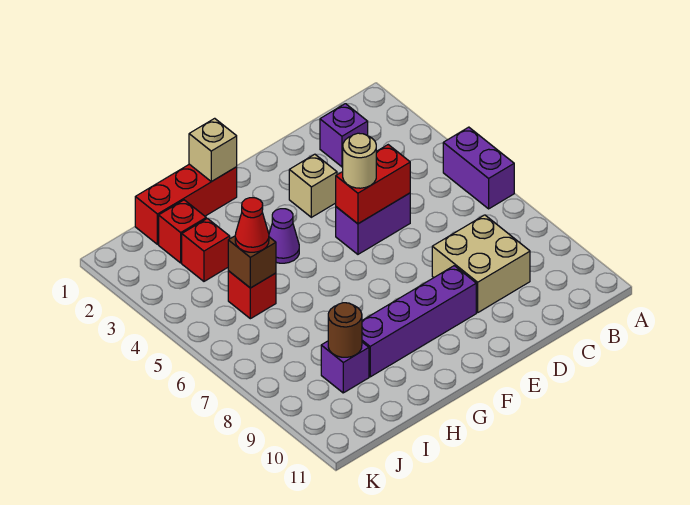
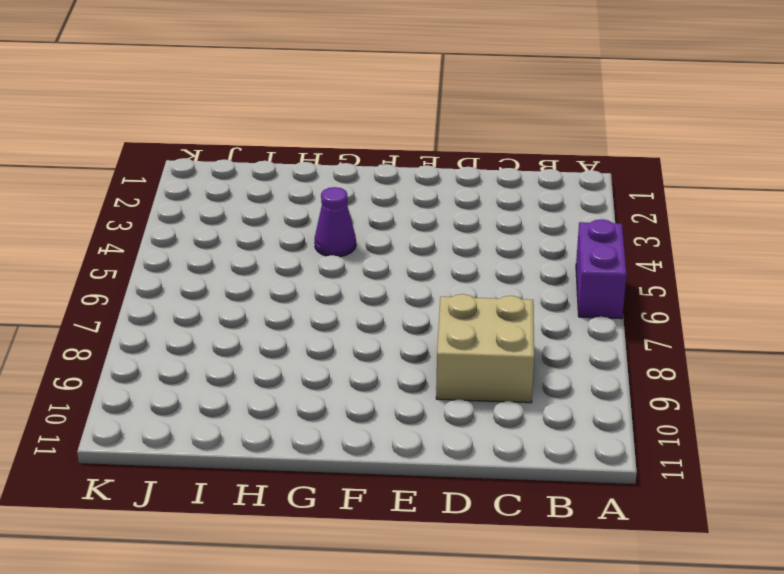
none -> purple brick C2 level 1
none -> purple brick D5:E5 level 1
none -> tan brick E3 level 1

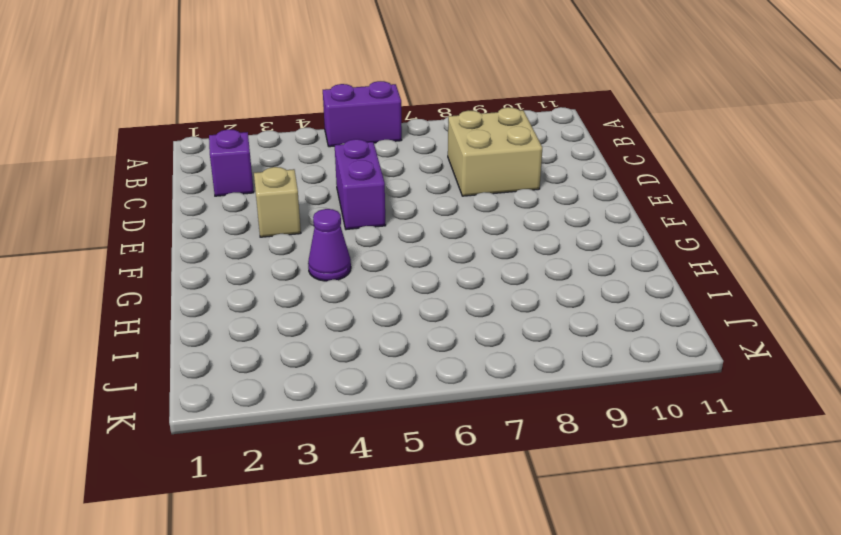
none -> purple brick E9:H9 level 1
none -> red brick G1:I1 level 1
none -> red brick I2 level 1

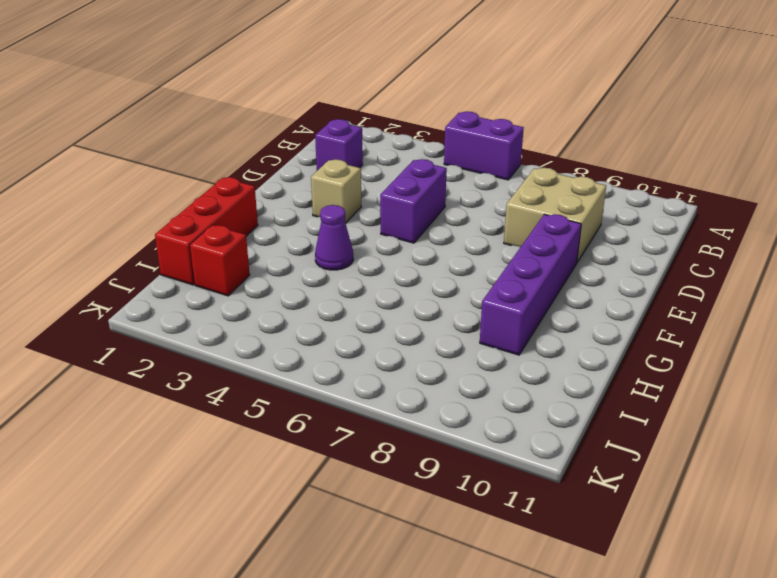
none -> red brick I3 level 1
none -> red brick I5 level 1
none -> purple brick I9 level 1

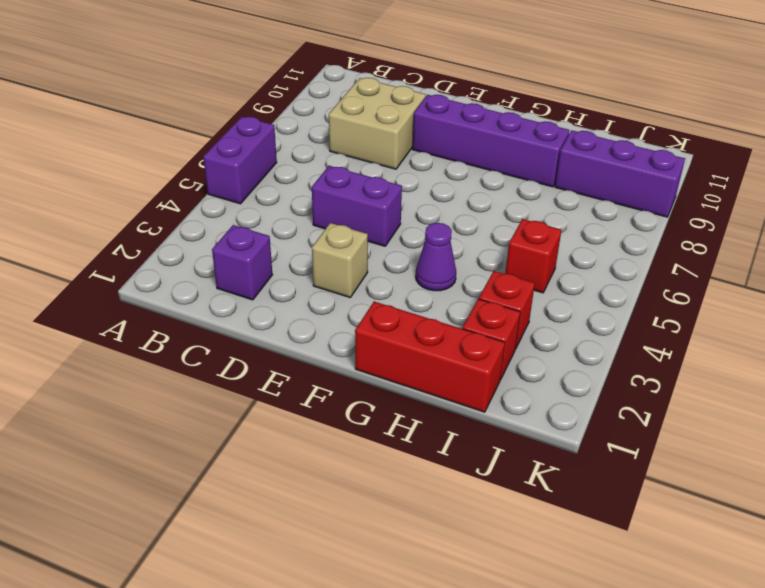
purple brick I9:K9 level 1 -> purple brick I9 level 1
none -> red brick D5:E5 level 2
none -> tan brick G1 level 2
none -> brown brick I5 level 2

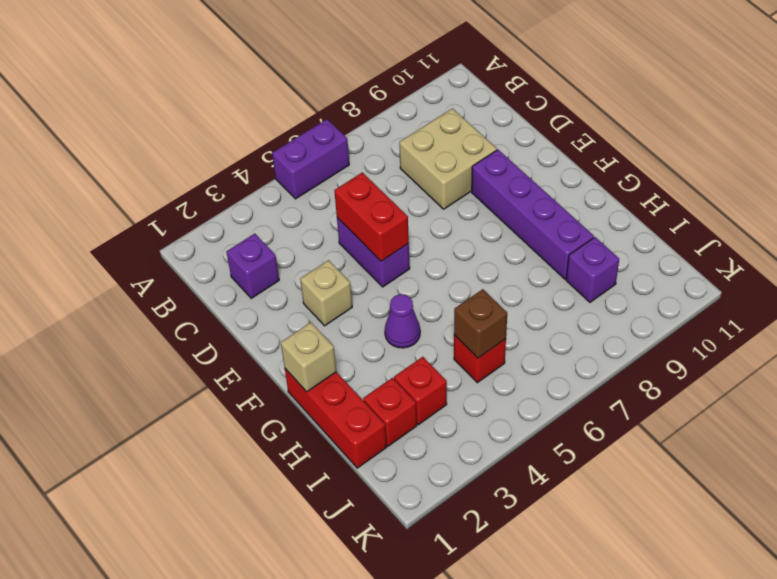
none -> brown round brick I9 level 2
none -> tan round brick E5 level 3
none -> red cone I5 level 3

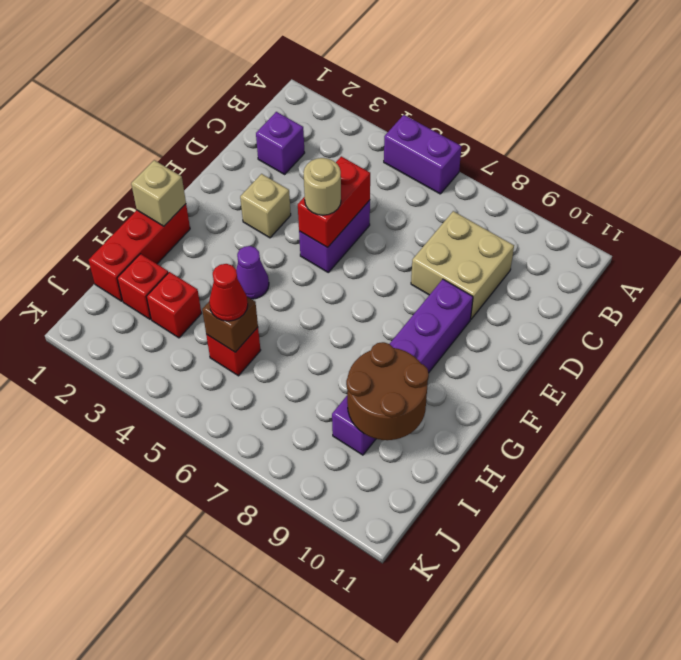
brown round brick H9:I10 level 2 -> brown round brick I9 level 2

